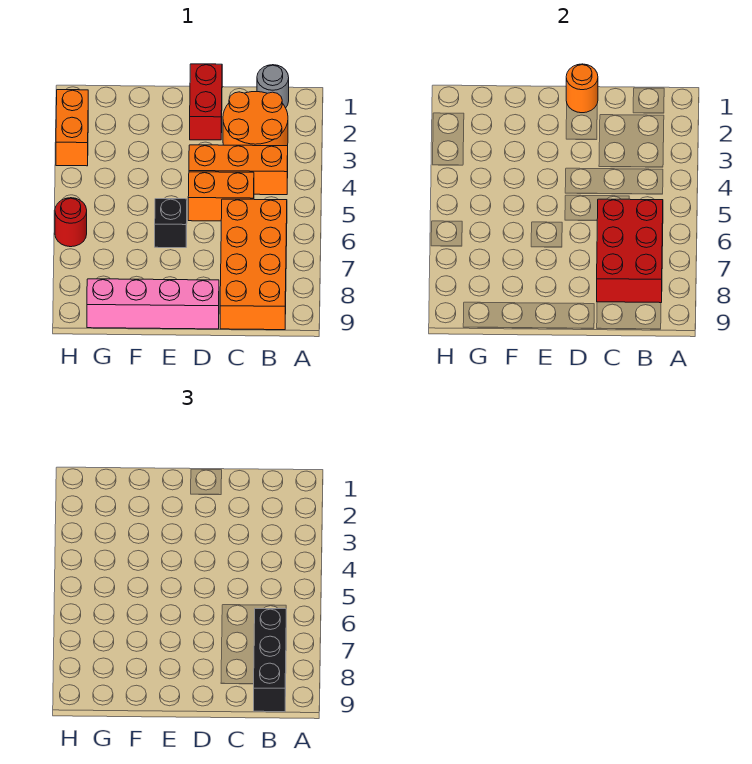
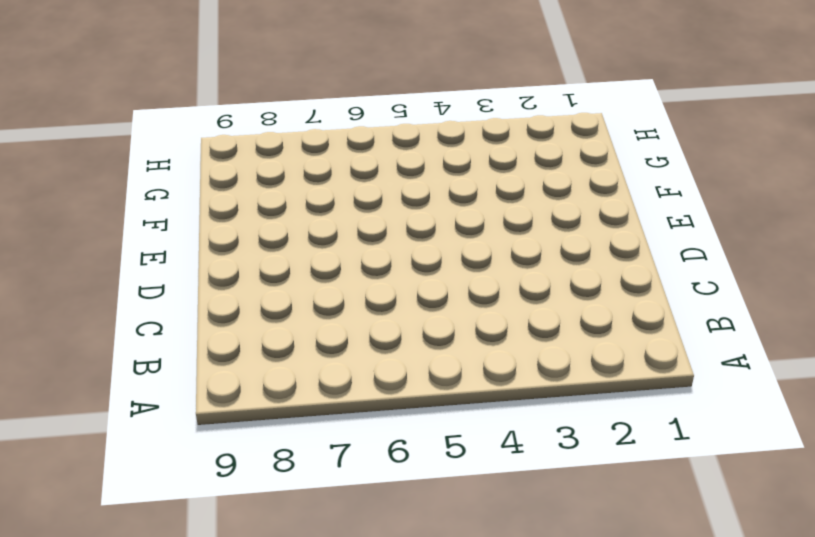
none -> grey round brick B1 level 1
none -> orange round brick B2:C3 level 1
none -> orange brick B4:D4 level 1

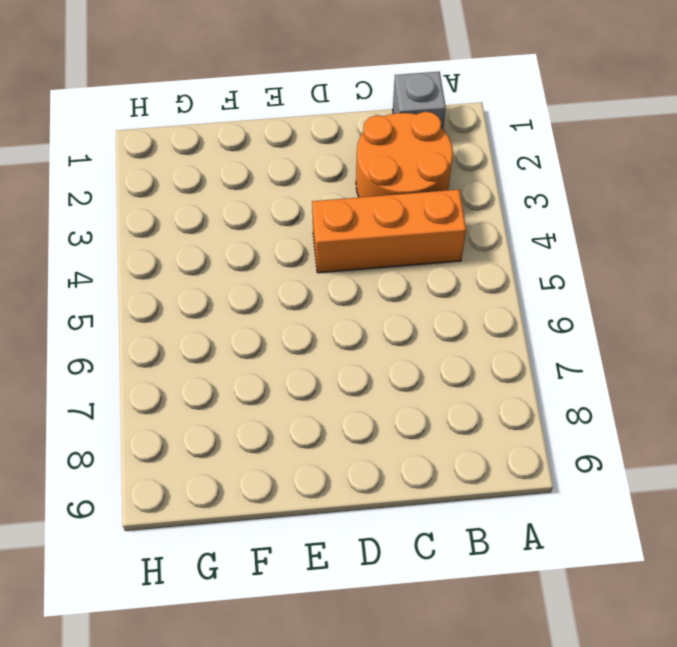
grey brick B1 level 1 -> grey round brick B1 level 1
none -> orange brick B6:C9 level 1
none -> orange brick C5:D5 level 1
none -> red brick D1:D2 level 1

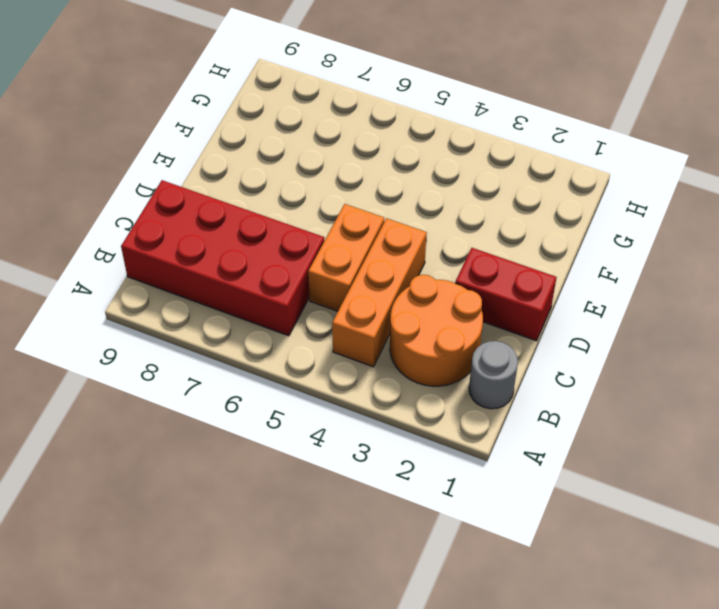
red brick B6:C9 level 1 -> orange brick B6:C9 level 1
none -> pink brick D9:G9 level 1
none -> black brick E6 level 1
none -> orange brick H2:H3 level 1

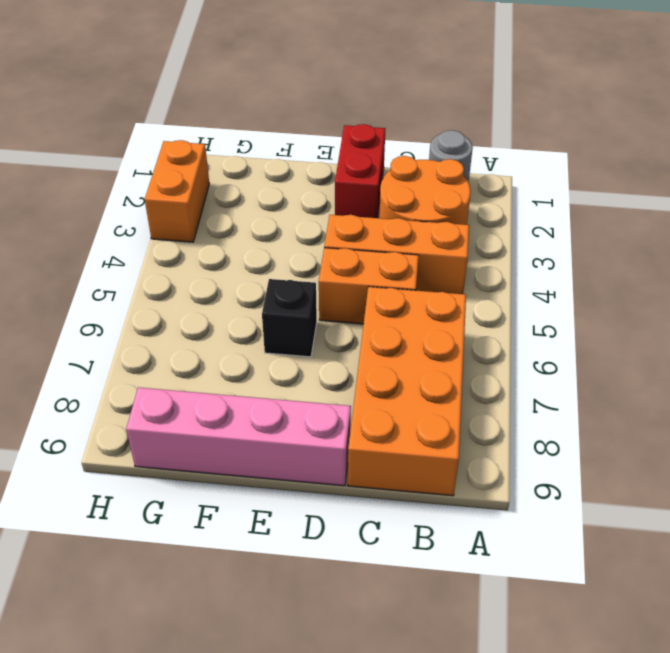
none -> red round brick H6 level 1
none -> red brick B6:C8 level 2
none -> orange round brick D1 level 2

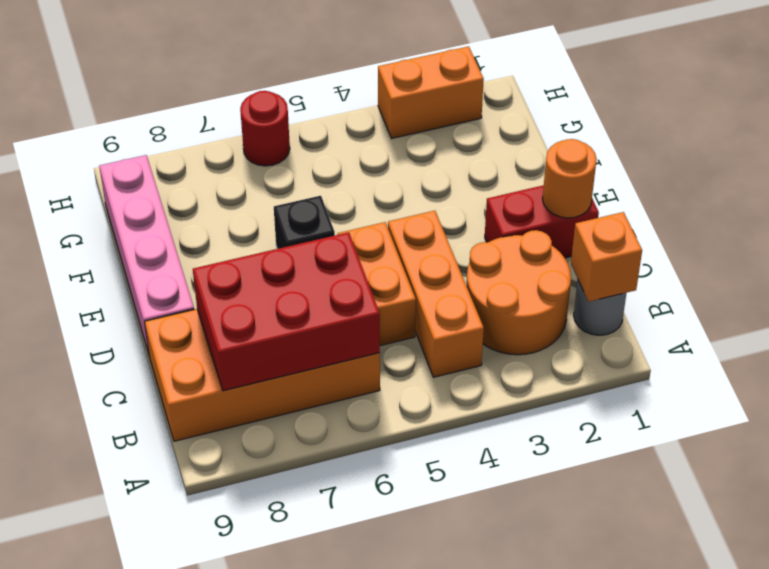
orange brick B1 level 2 -> none
none -> black brick B7:B9 level 3

